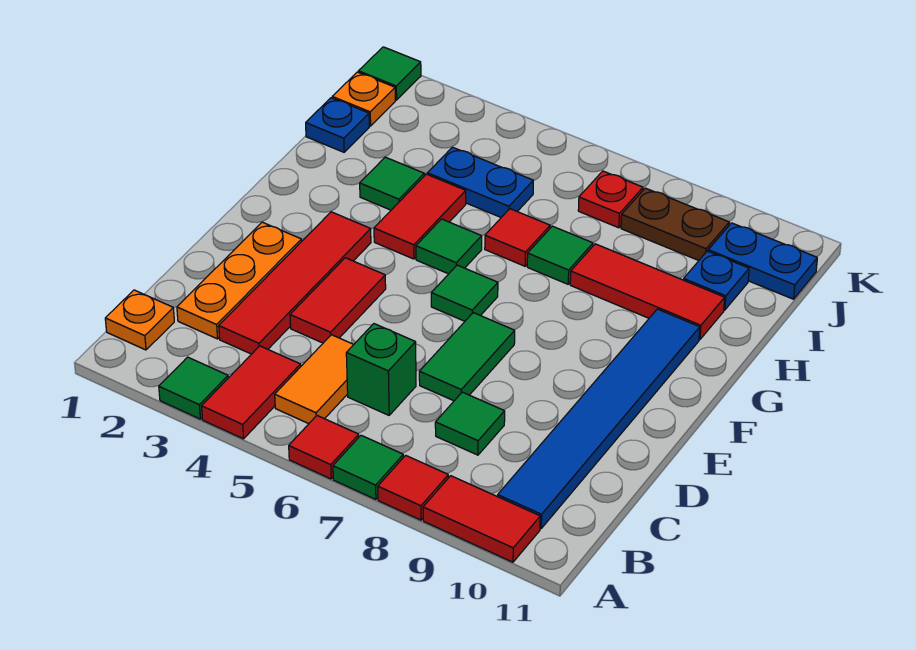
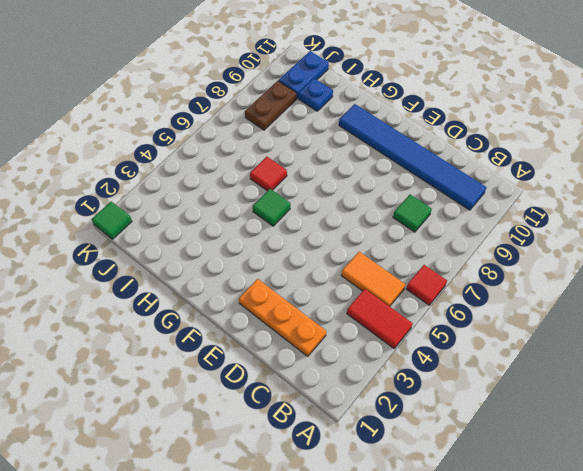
none -> green tile A3 level 1
none -> green tile A7 level 1
none -> red tile A8 level 1
none -> red tile A9:A10 level 1

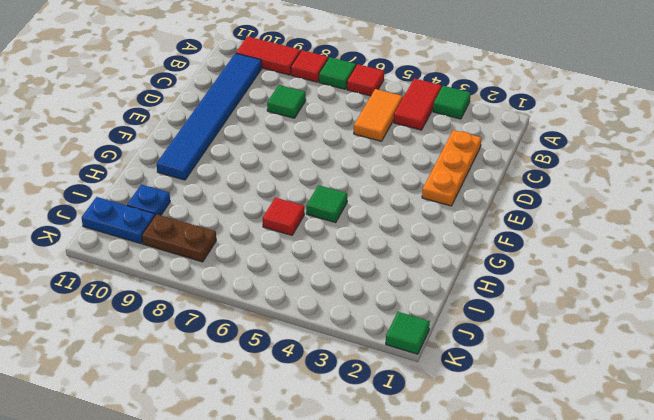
none -> orange plate B1 level 1
none -> red tile C3:F3 level 1
none -> green brick C6 level 1
none -> red tile D4:E4 level 1

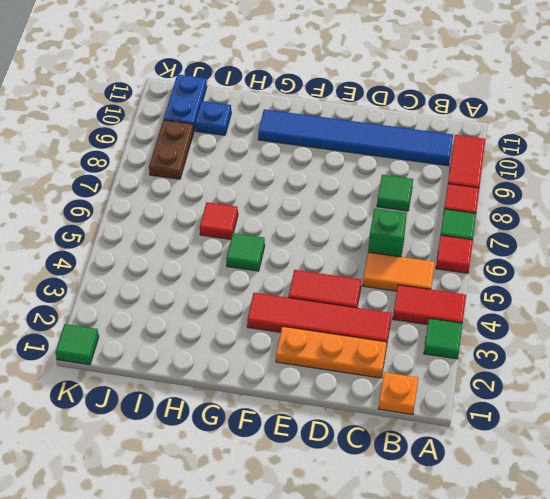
none -> green tile D7:E7 level 1
none -> green tile F6 level 1
none -> red tile G4:H4 level 1
none -> green tile H3 level 1

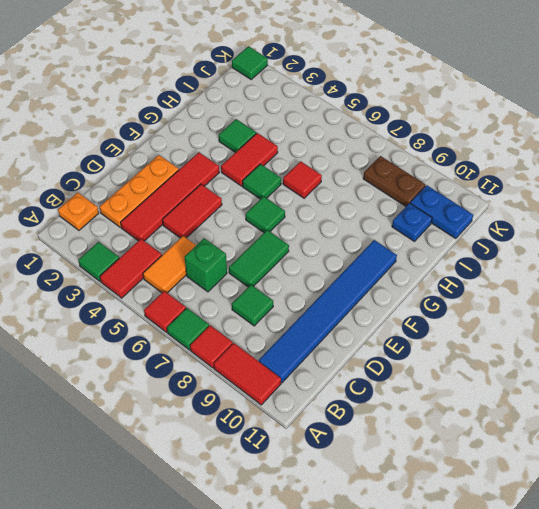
none -> green tile H7 level 1
none -> red tile H8:H10 level 1
none -> blue plate I1 level 1
none -> blue plate I4:I5 level 1

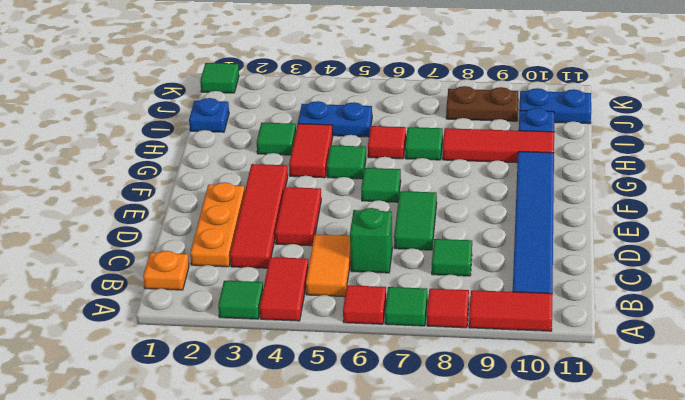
none -> orange plate J1 level 1
none -> red plate J7 level 1

